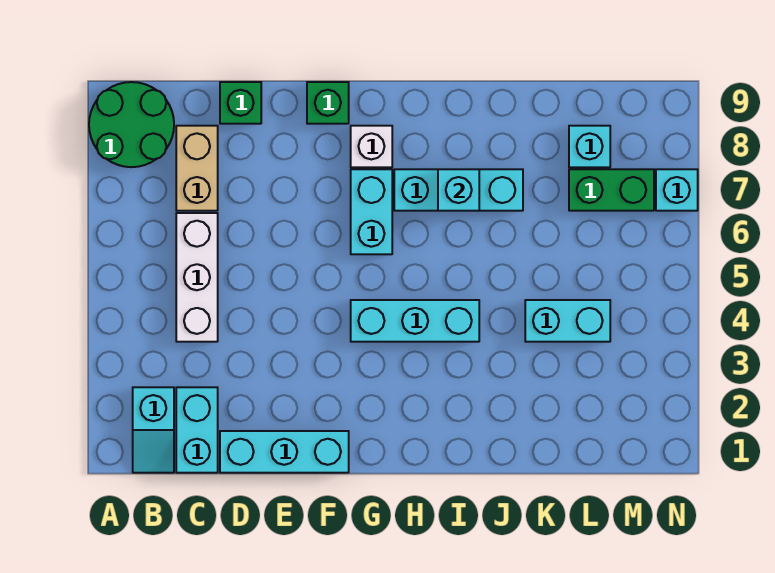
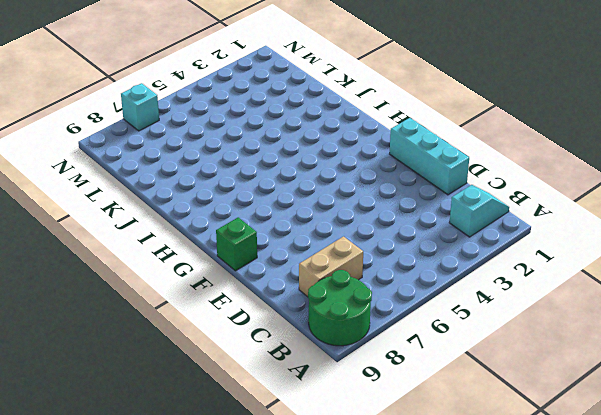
none -> cyan brick C1:C2 level 1
none -> white brick C4:C6 level 1
none -> green brick D9 level 1

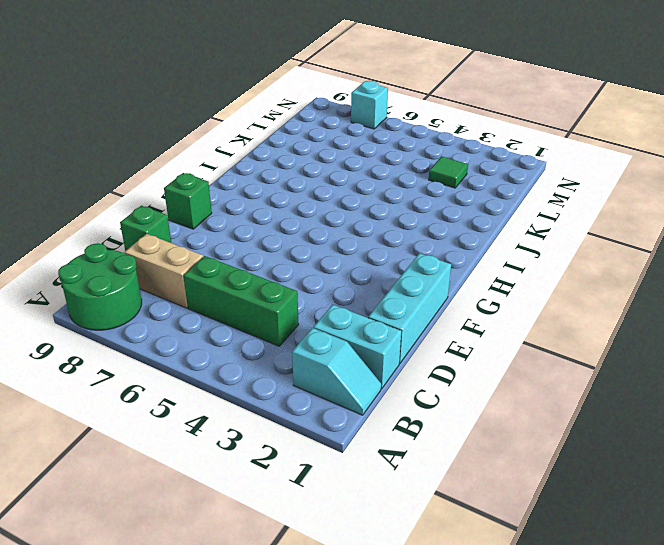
green brick C4:C6 level 1 -> white brick C4:C6 level 1
green tile L3 level 1 -> none
none -> cyan brick G4:I4 level 1
none -> cyan brick G6:G7 level 1
none -> white brick G8 level 1

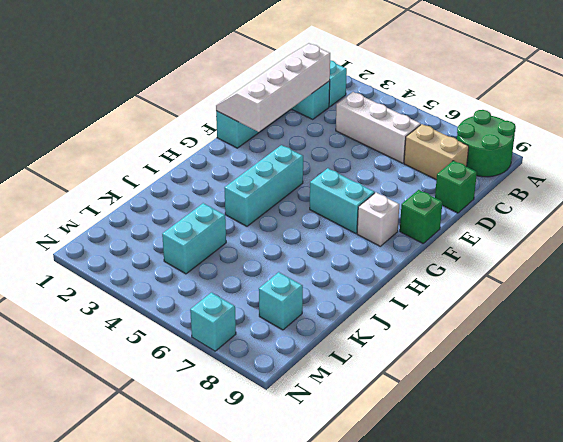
white slope C1:F2 level 2 top 2 -> none
none -> cyan brick H7:J7 level 1
none -> green brick L7:M7 level 1
none -> cyan brick I7 level 2

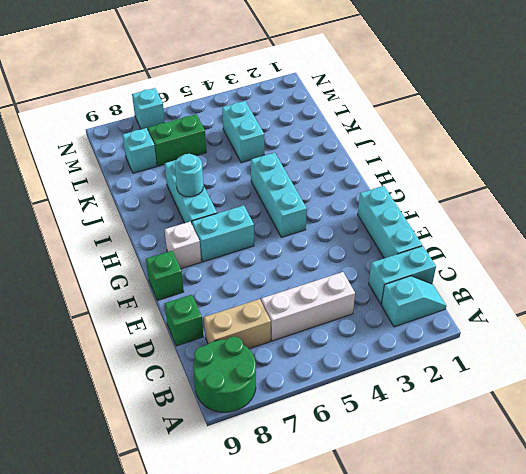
cyan round brick I7 level 2 -> cyan brick I7 level 2
green brick L6:L7 level 1 -> green brick L7:M7 level 1

